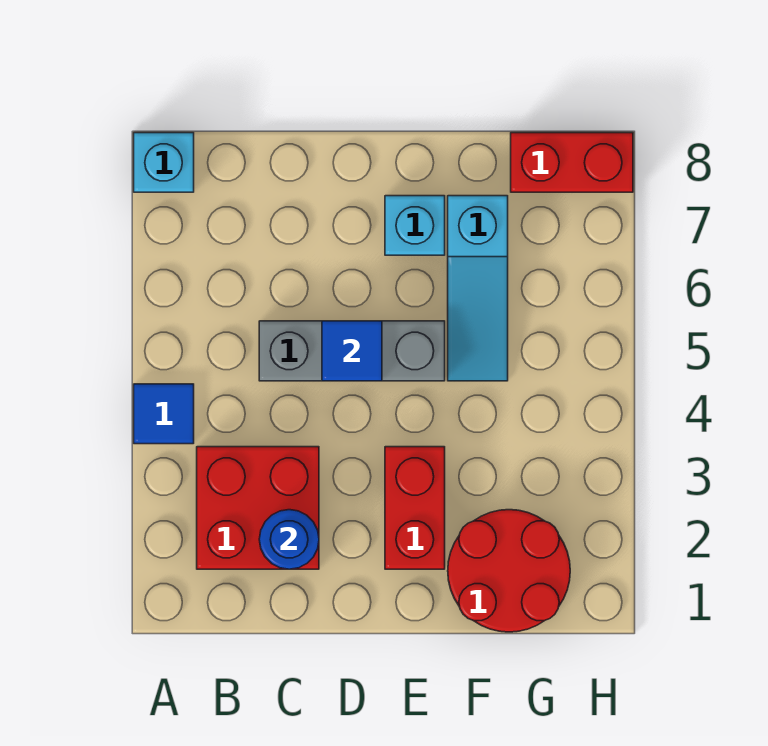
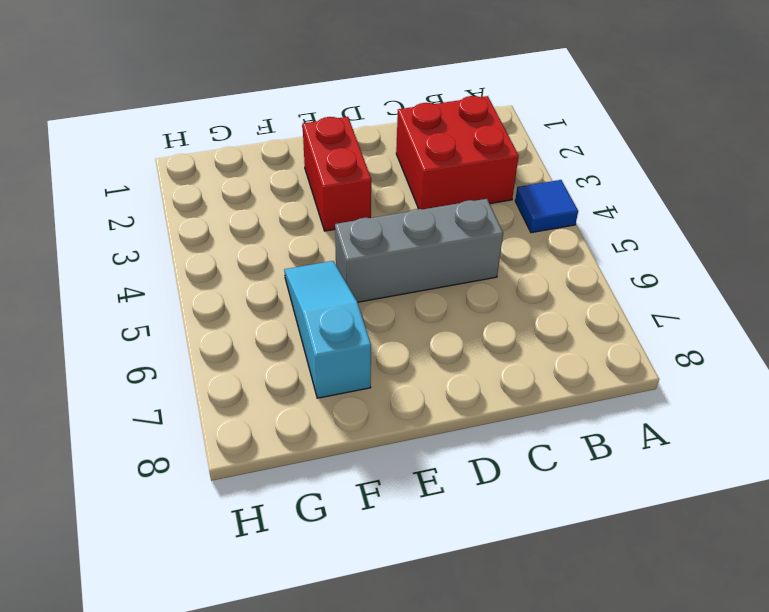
none -> cyan brick A8 level 1
none -> cyan brick E7 level 1

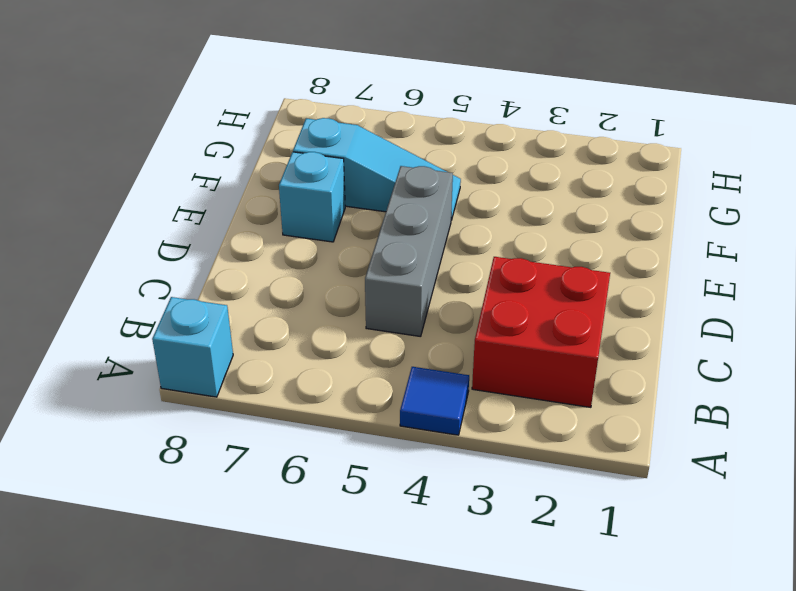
none -> red brick E2:E3 level 1
none -> red round brick F1:G2 level 1

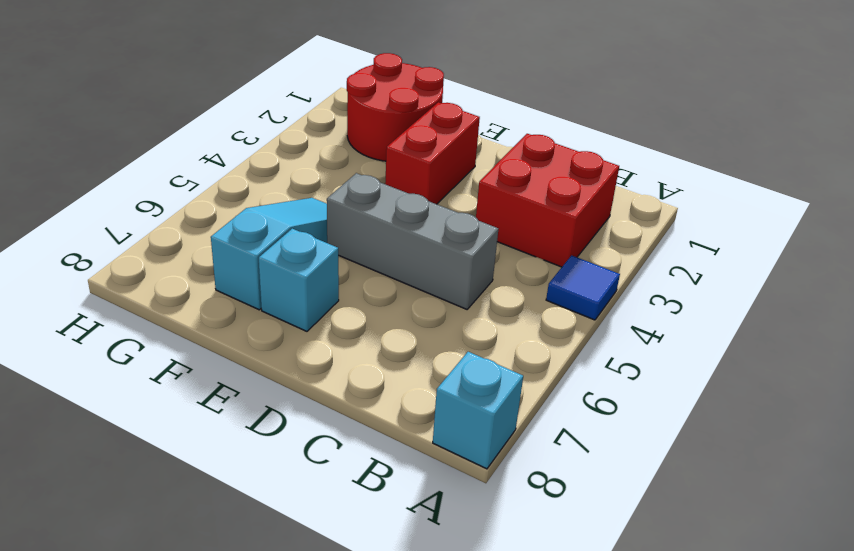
none -> red brick G8:H8 level 1
none -> blue round brick C2 level 2

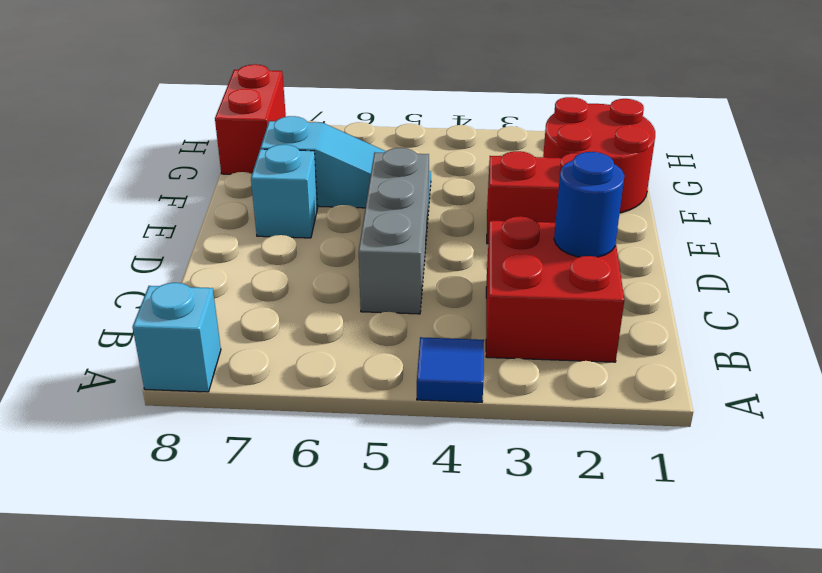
none -> blue tile D5 level 2

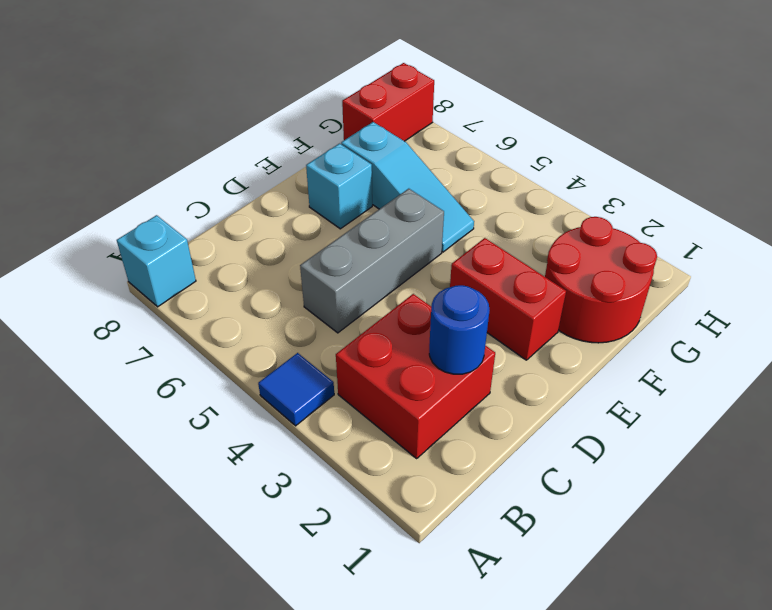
none -> blue tile D5 level 2

